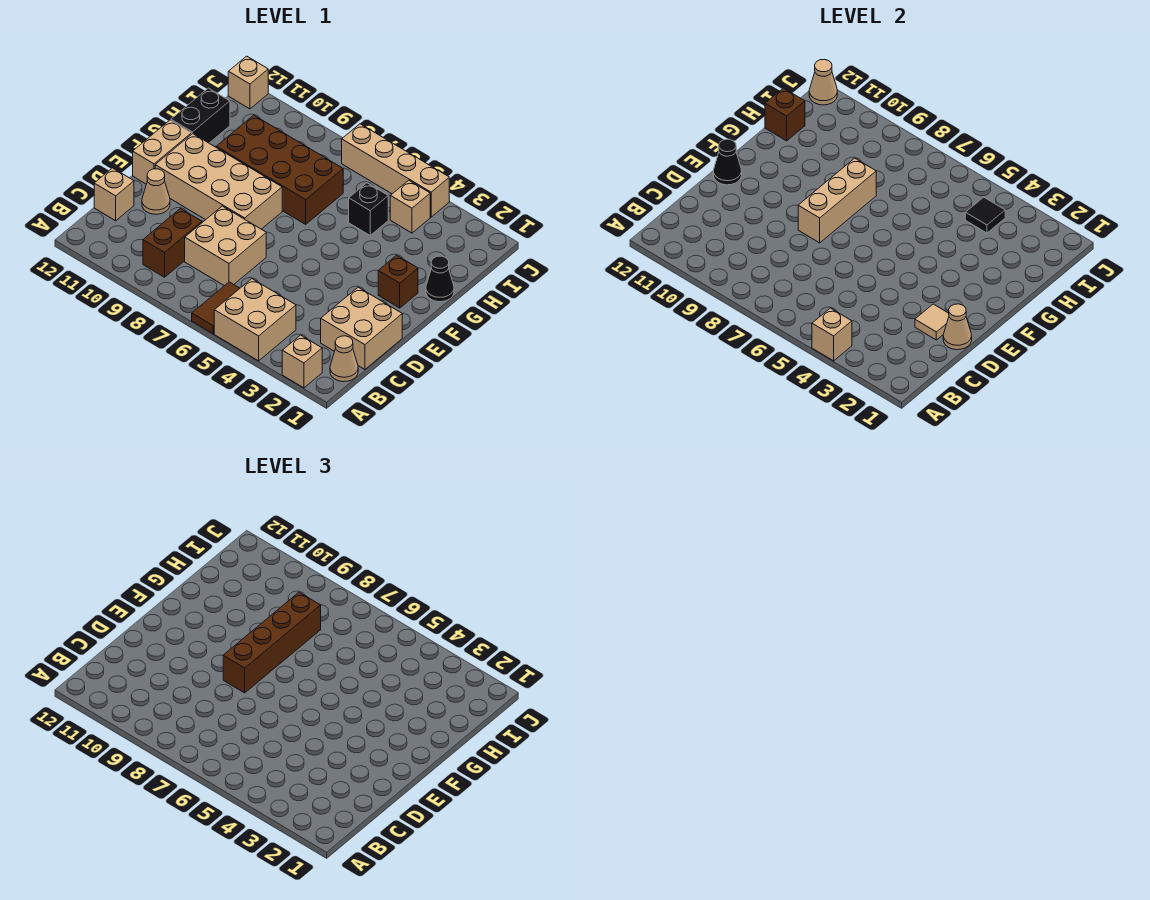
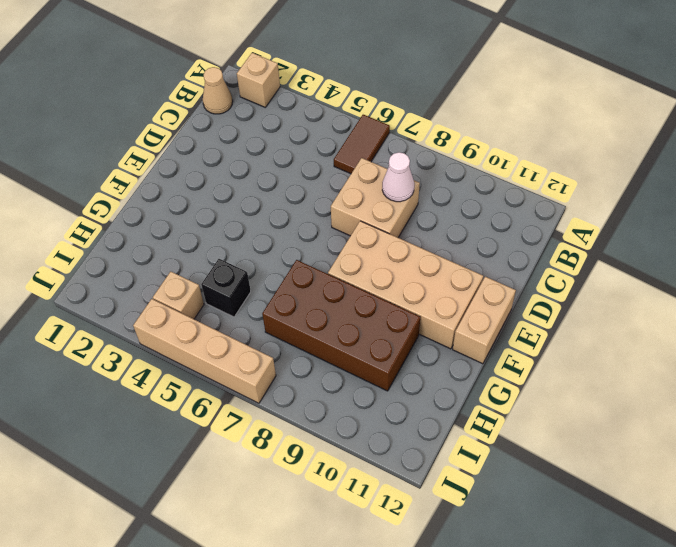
white cone C8 level 2 -> none
none -> tan brick A4:B5 level 1
none -> brown brick B9:C9 level 1
none -> tan brick C1:D2 level 1

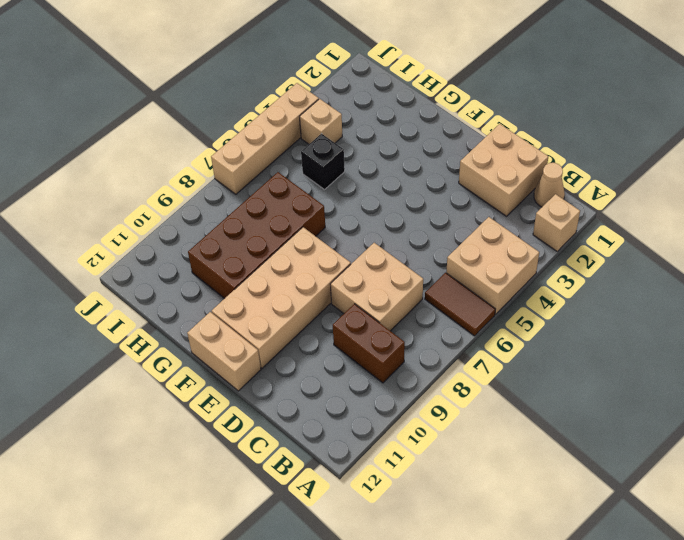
none -> tan brick C12 level 1
none -> tan cone D11 level 1
none -> brown brick F2 level 1

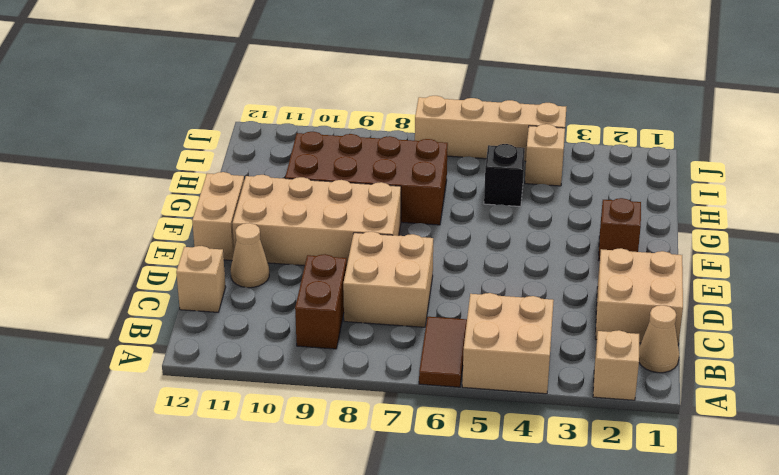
none -> black cone G1 level 1
none -> black brick G12:H12 level 1
none -> tan brick J12 level 1

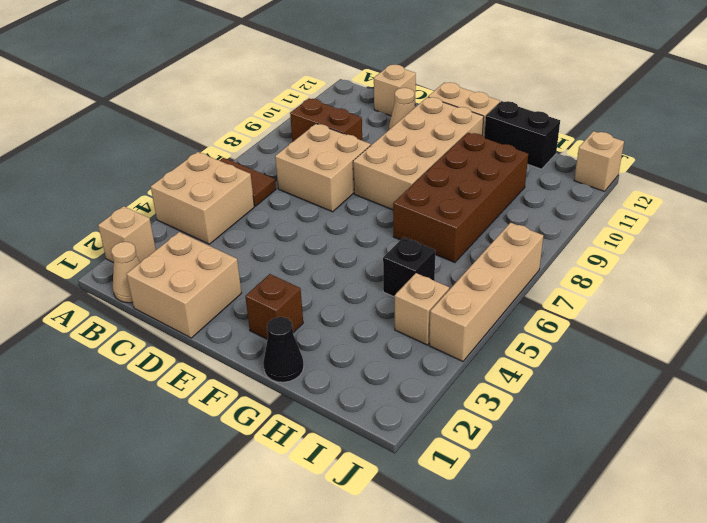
none -> tan brick A4 level 2
none -> tan cone D1 level 2
none -> tan tile D2 level 2

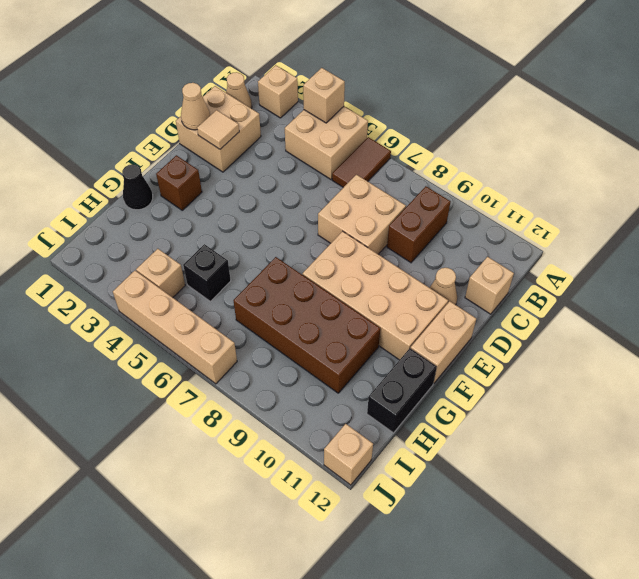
none -> tan brick E8:G8 level 2
none -> black cone E12 level 2
none -> brown brick H12 level 2

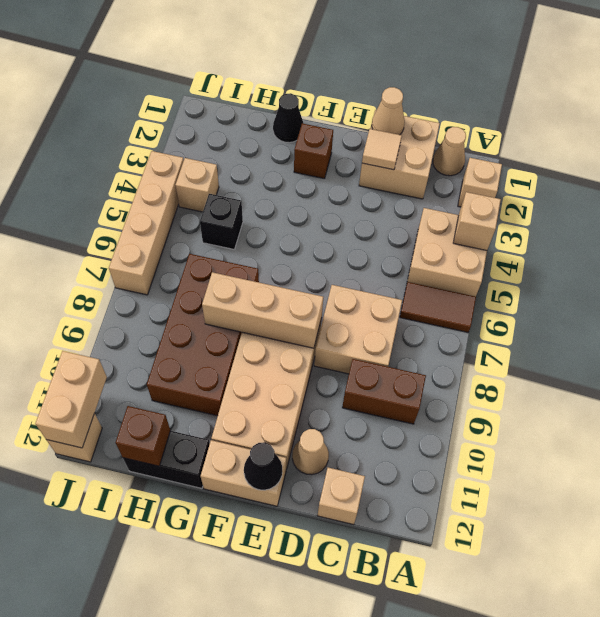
tan brick J11:J12 level 2 -> tan cone J12 level 2
none -> black tile I4 level 2
none -> brown brick E8:H8 level 3

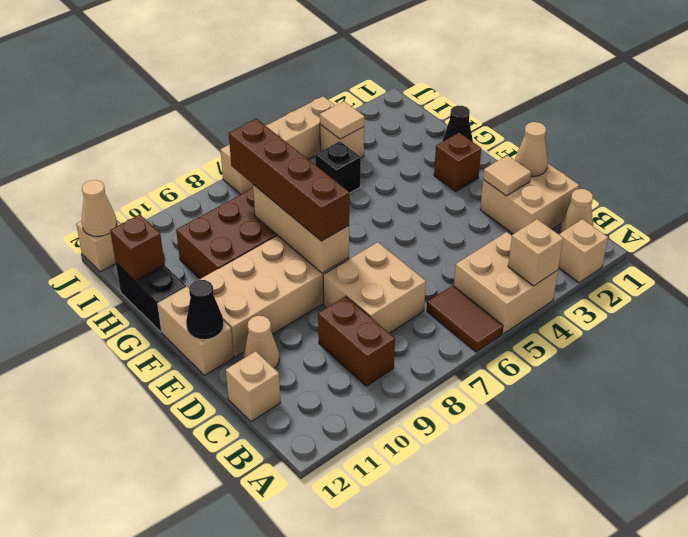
tan tile I4 level 2 -> black tile I4 level 2

